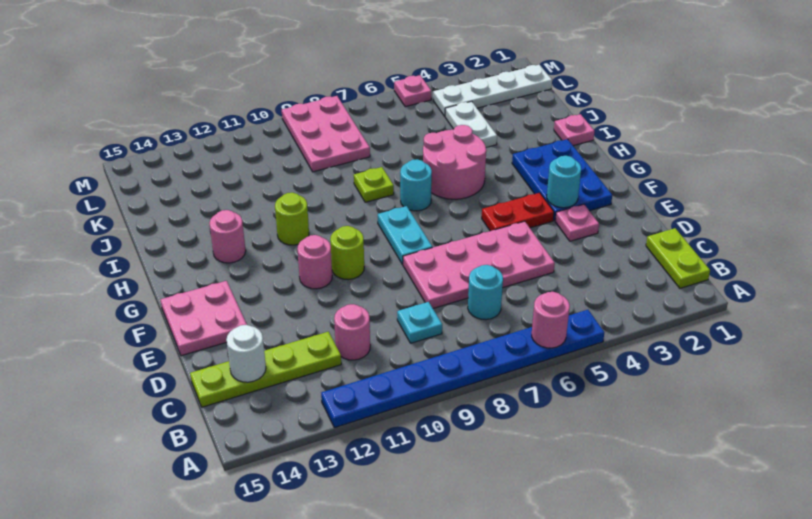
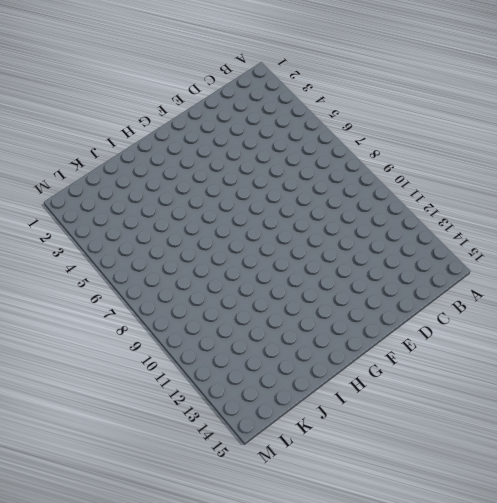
none -> blue plate A5:A12 level 1
none -> lime plate B1:C1 level 1
none -> cyan round brick C7 level 1

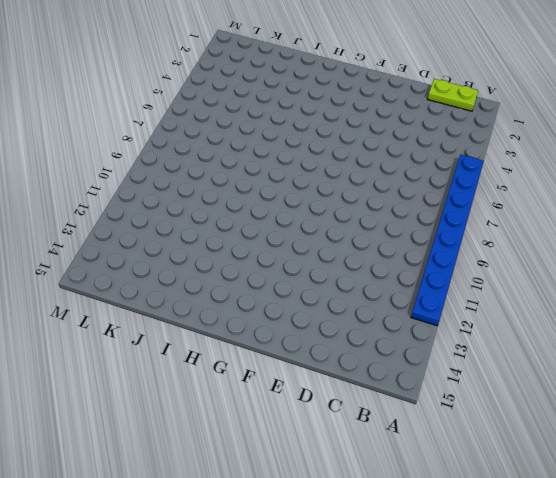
none -> cyan round brick C7 level 1
none -> cyan plate C9 level 1
none -> pink round brick C11 level 1

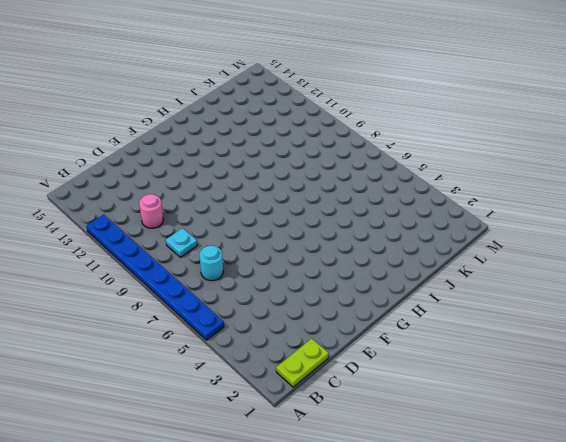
none -> lime plate C12:C15 level 1
none -> pink plate D5:E8 level 1
none -> pink plate E3 level 1

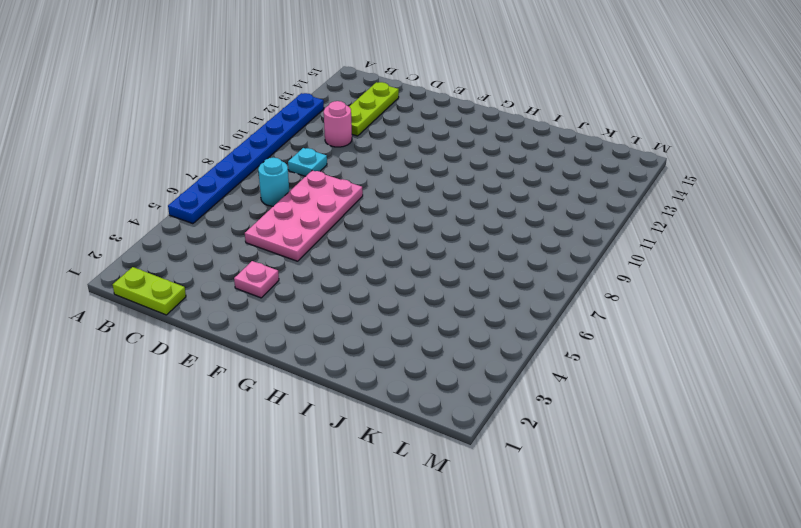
lime plate C12:C14 level 1 -> lime plate C12:C15 level 1
none -> pink plate E14:F15 level 1
none -> blue plate F2:H3 level 1
none -> red plate F4:F5 level 1

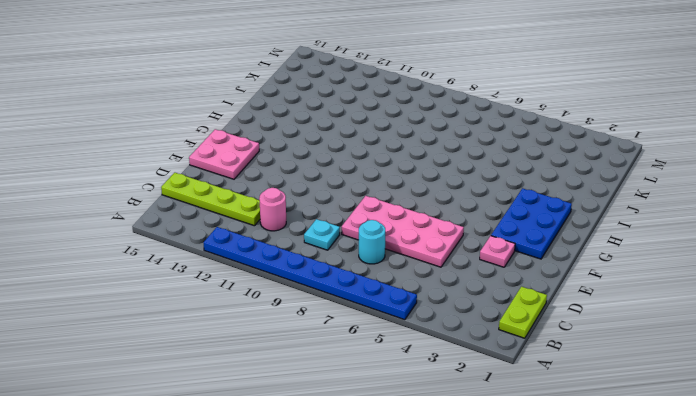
none -> red plate F4:F5 level 1
none -> cyan plate F8:G8 level 1
none -> lime round brick F10 level 1

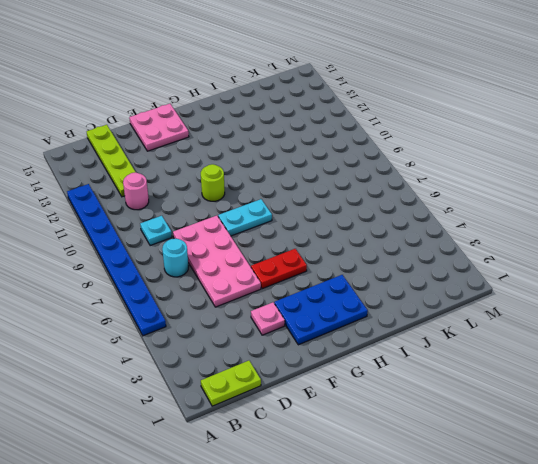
red plate F5:G5 level 1 -> red plate F4:F5 level 1
none -> pink round brick F11 level 1
none -> pink round brick H5:I6 level 1
none -> cyan round brick H7 level 1

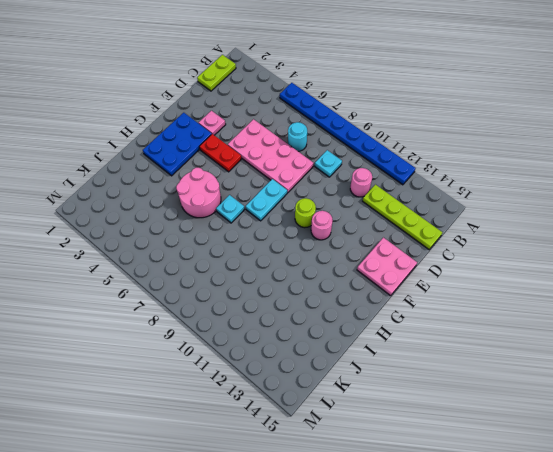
cyan plate H7 level 1 -> cyan round brick H7 level 1
none -> lime round brick H11 level 1
none -> pink round brick H13 level 1
none -> pink plate I1 level 1

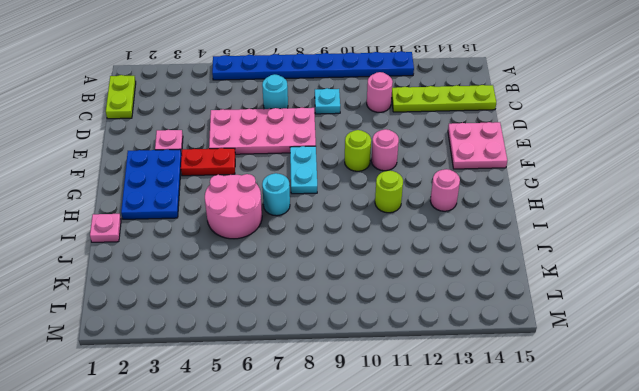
none -> lime plate I8 level 1
none -> white plate J4:K4 level 1
none -> pink plate K8:M9 level 1

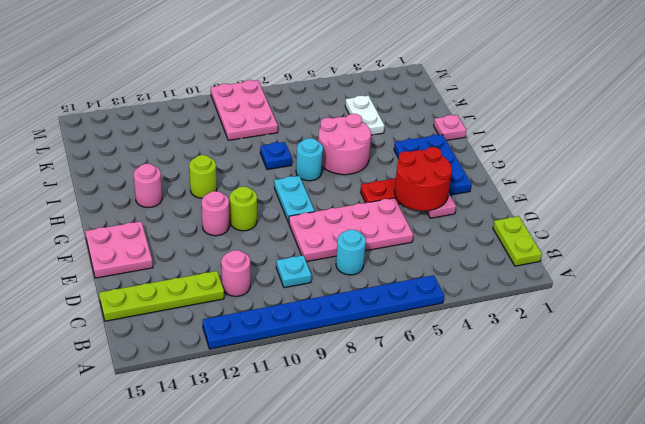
red round brick E3:F4 level 2 -> cyan round brick F3 level 2
blue plate I8 level 1 -> lime plate I8 level 1
none -> white plate L1:L4 level 1
none -> pink plate M5 level 1
none -> pink round brick A6 level 2

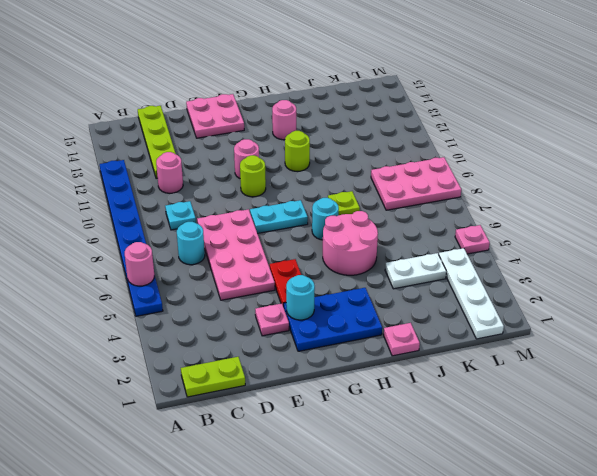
none -> white round brick C14 level 2

